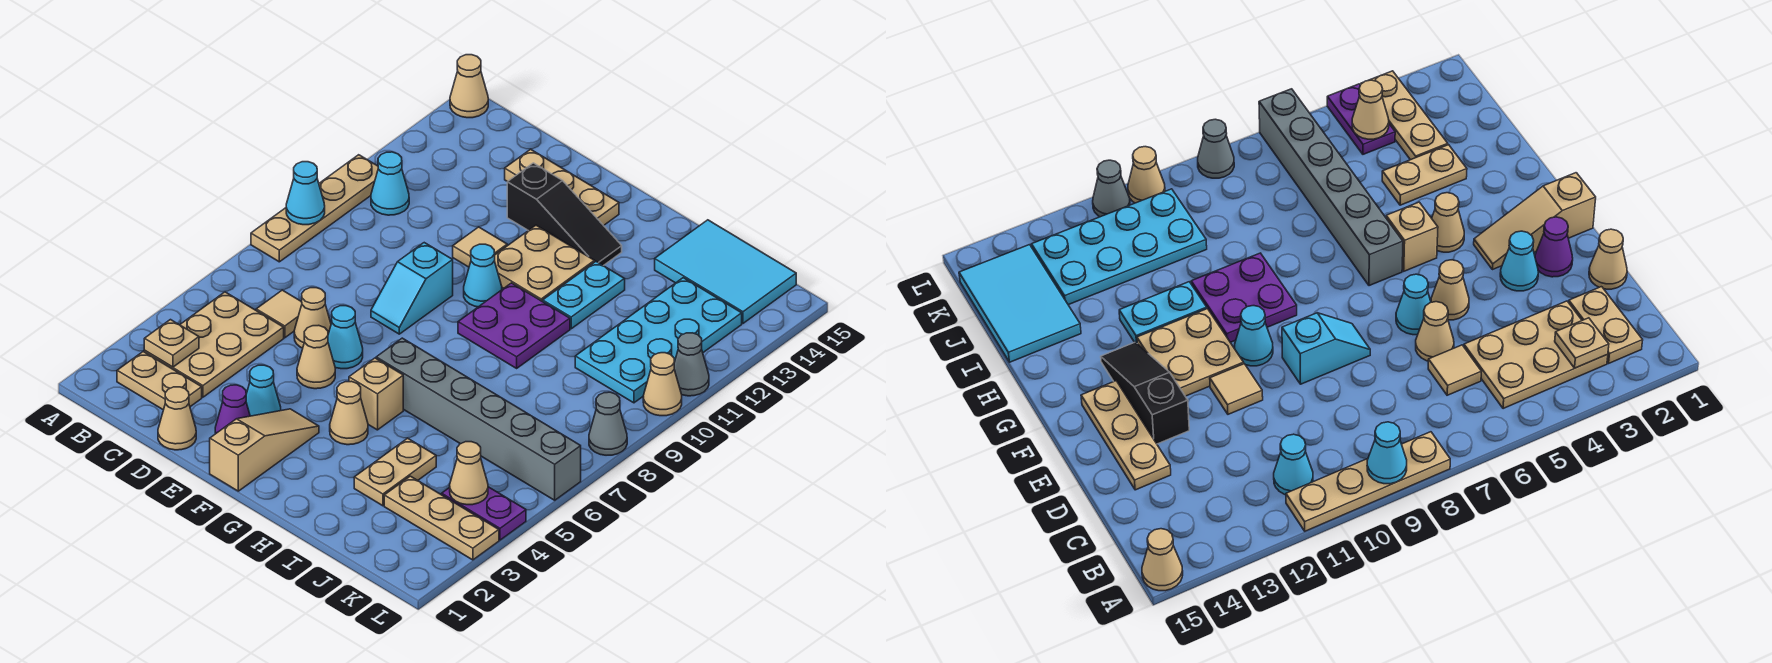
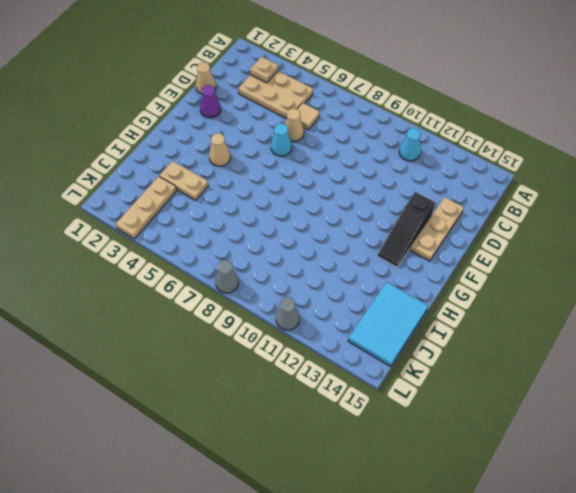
none -> tan plate A8:A11 level 1
none -> tan cone A15 level 1
none -> tan plate B2:C2 level 1
none -> cyan cone E3 level 1

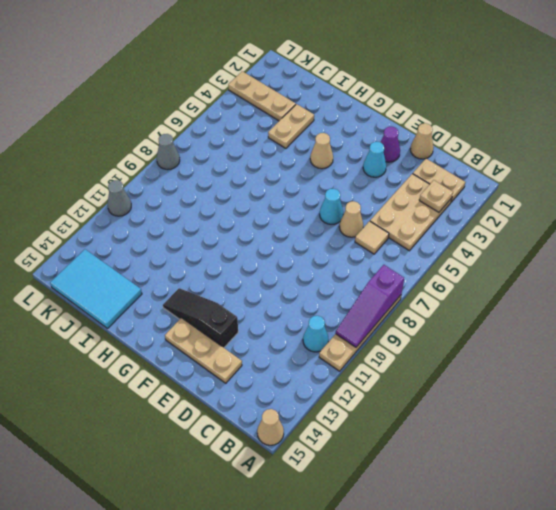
purple slope A8:A10 level 2 top 8 -> cyan cone A9 level 2
none -> tan cone E5 level 1
none -> cyan slope E8:E9 level 1 top 9
none -> tan tile E11 level 1
none -> tan slope F1:F3 level 1 top 1

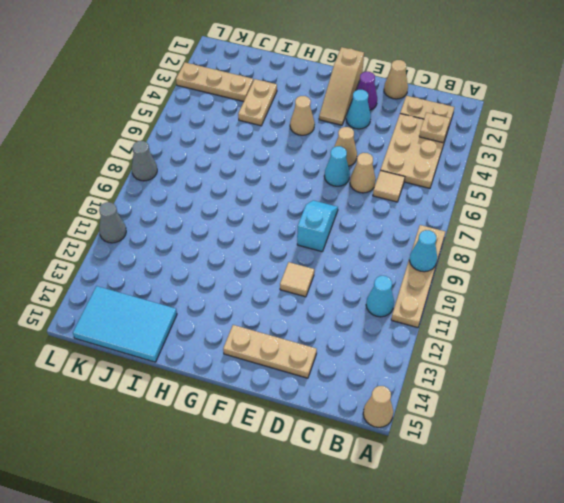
none -> black slope E13:G13 level 1 top E
none -> cyan cone F10 level 1
none -> tan plate F11:G12 level 1
none -> tan brick G5 level 1

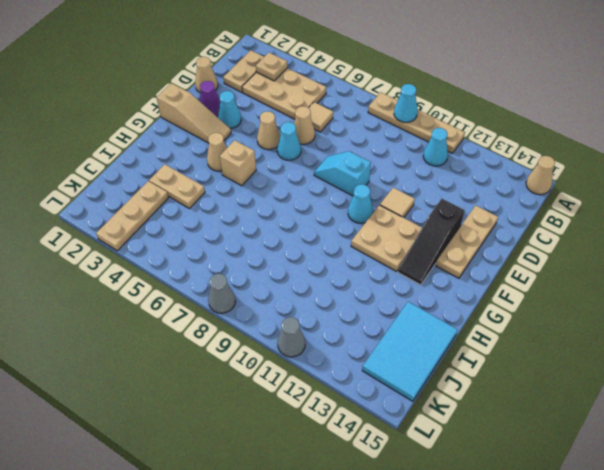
none -> grey brick G6:L6 level 1
none -> purple plate G9:H10 level 1
none -> cyan plate H11:H12 level 1
none -> cyan plate J10:K13 level 1

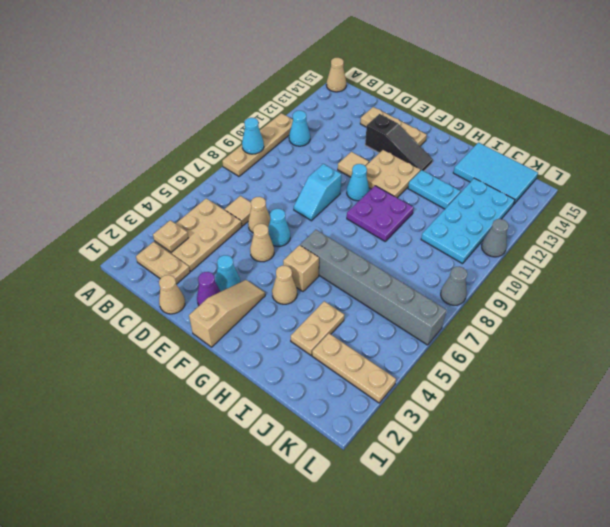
cyan plate H12:I12 level 1 -> cyan plate H11:H12 level 1
none -> purple plate K4:L4 level 1
none -> tan cone L10 level 1
none -> tan cone K4 level 2

